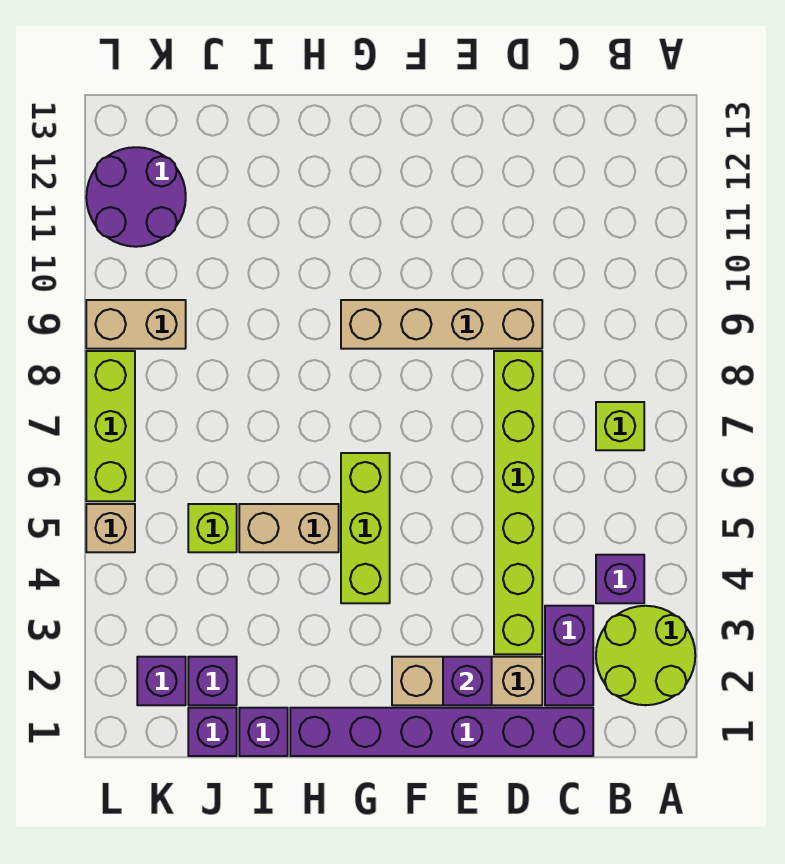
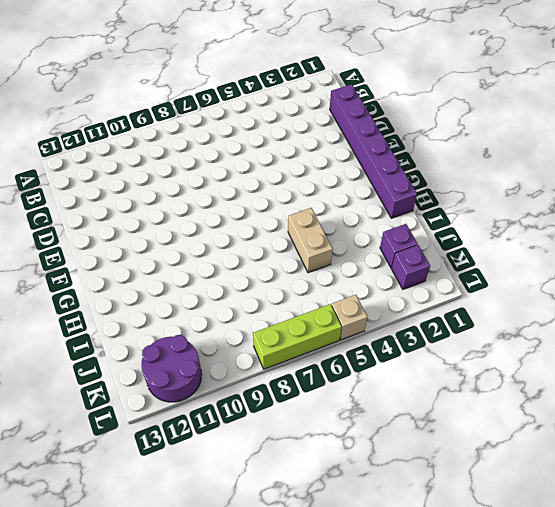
none -> lime round brick A2:B3 level 1
none -> purple brick B4 level 1
none -> lime brick B7 level 1

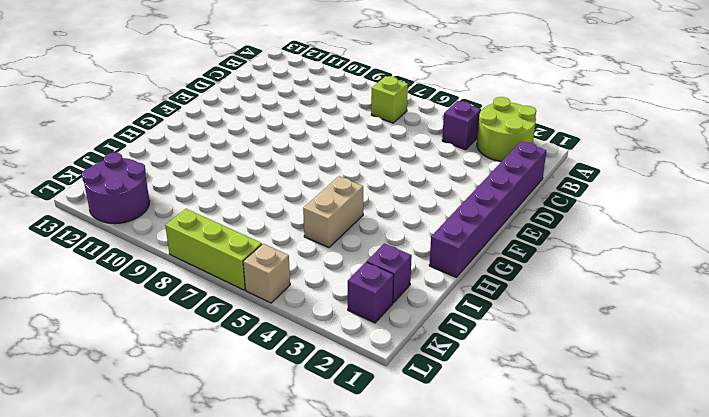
none -> purple brick C2:C3 level 1
none -> tan brick D2:F2 level 1
none -> lime brick D3:D8 level 1

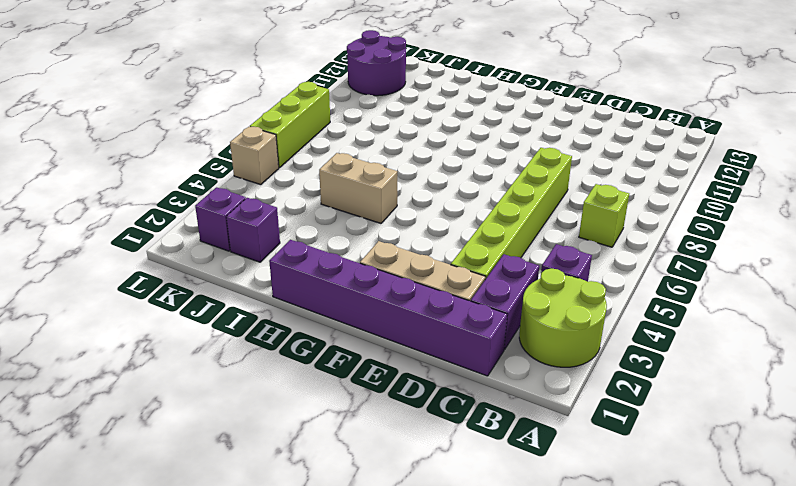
none -> tan brick D9:G9 level 1
none -> lime brick G4:G6 level 1
none -> purple brick I1 level 1

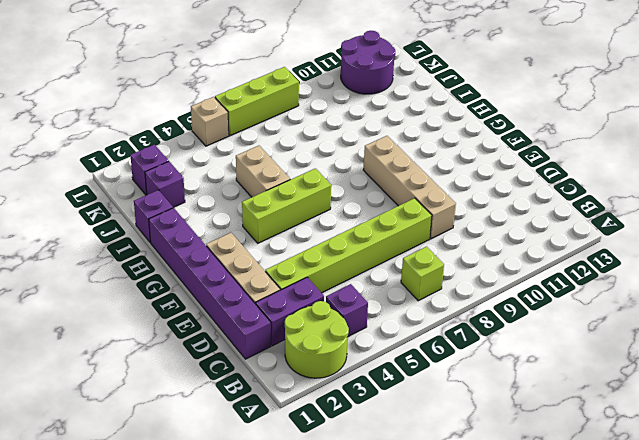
none -> purple brick J1 level 1
none -> lime brick J5 level 1
none -> tan brick K9:L9 level 1

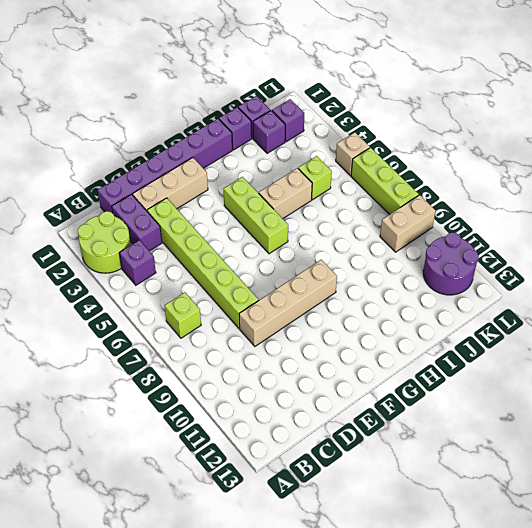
none -> purple brick E2 level 2

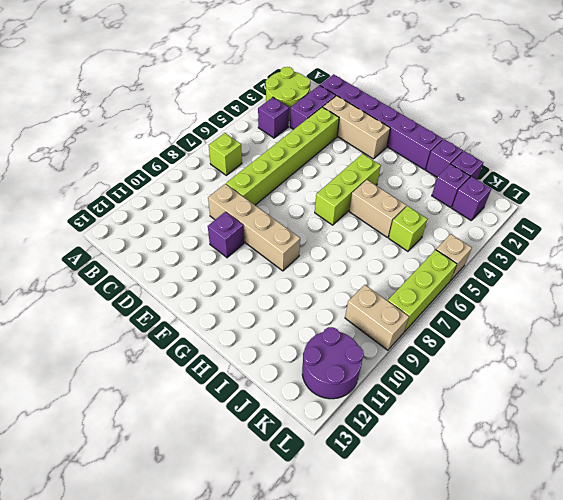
purple brick E10 level 1 -> purple brick E2 level 2

